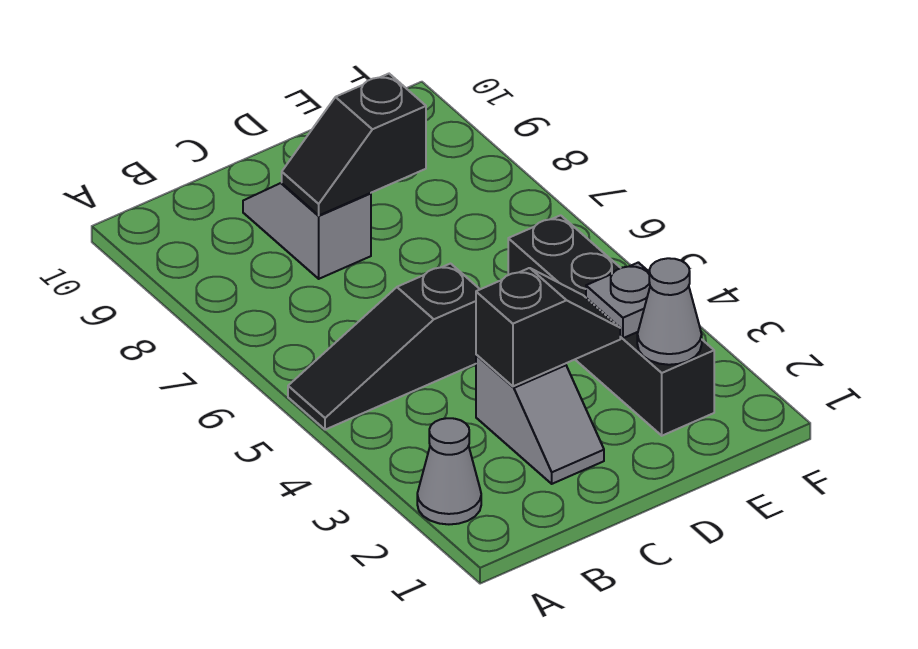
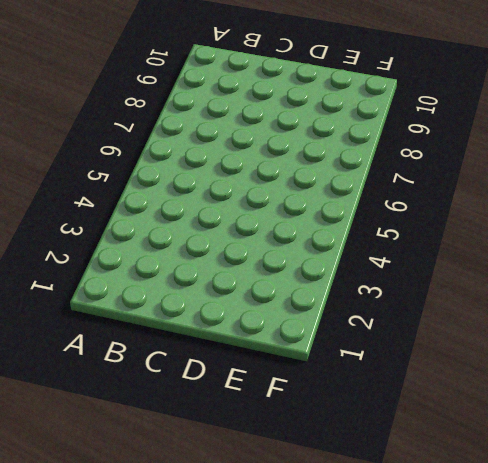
none -> grey cone A2 level 1
none -> black slope A5:C5 level 1 top C

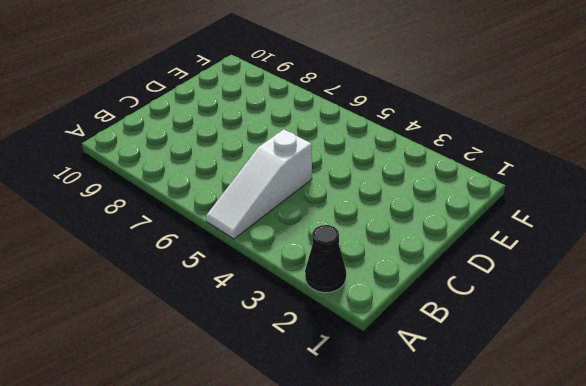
black cone A2 level 1 -> grey cone A2 level 1
white slope A5:C5 level 1 top C -> black slope A5:C5 level 1 top C
none -> grey slope C2:C3 level 1 top 3
none -> grey slope C8:C9 level 1 top 8

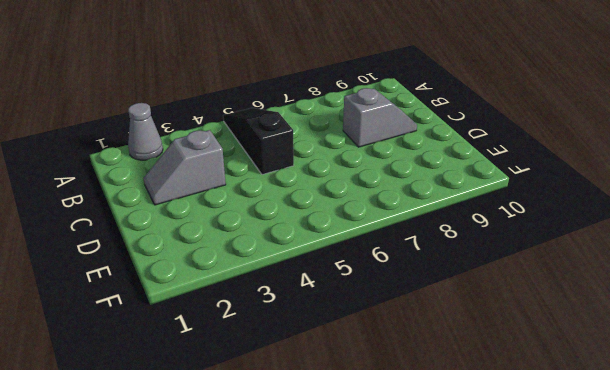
none -> black brick E2:E5 level 1
none -> black slope C3:D3 level 2 top C

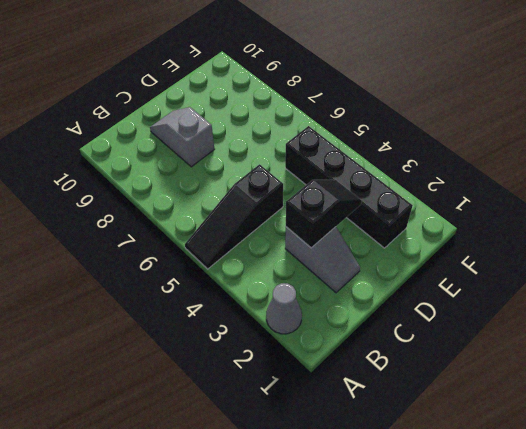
none -> black slope C8:D8 level 2 top D
none -> grey cone E2 level 2

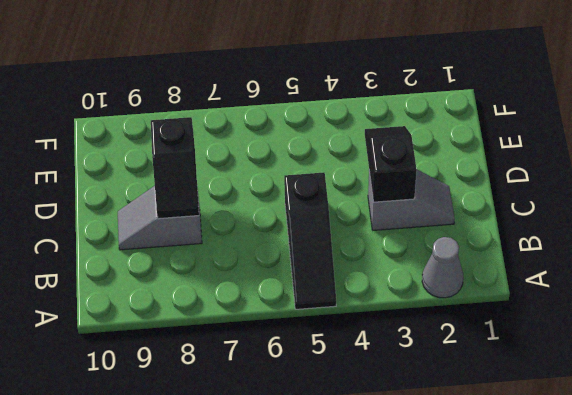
none -> black brick E2:E5 level 1
none -> grey cone E2 level 2

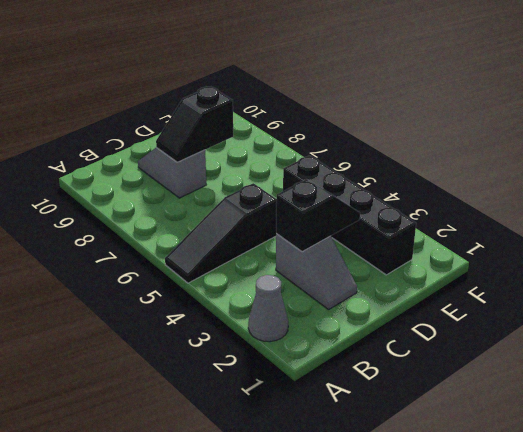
none -> grey cone E2 level 2
none -> grey plate E3 level 2

